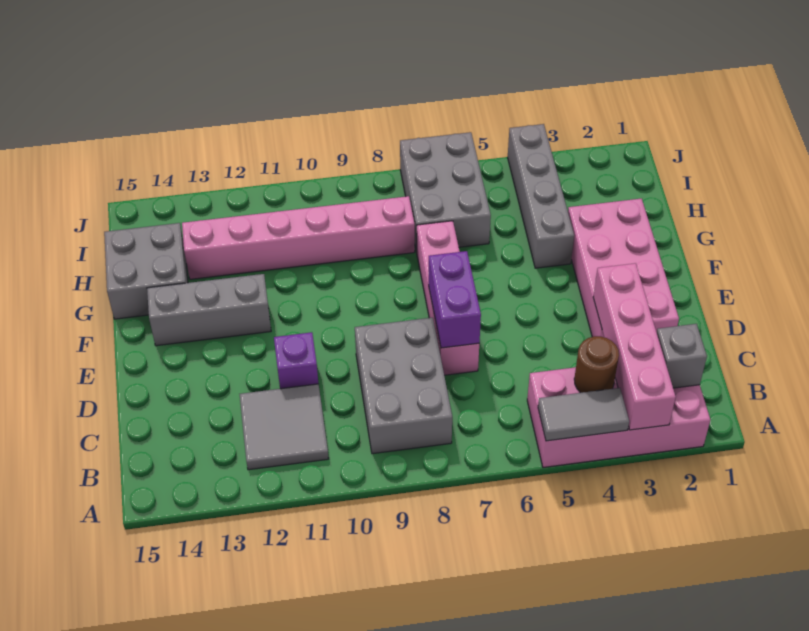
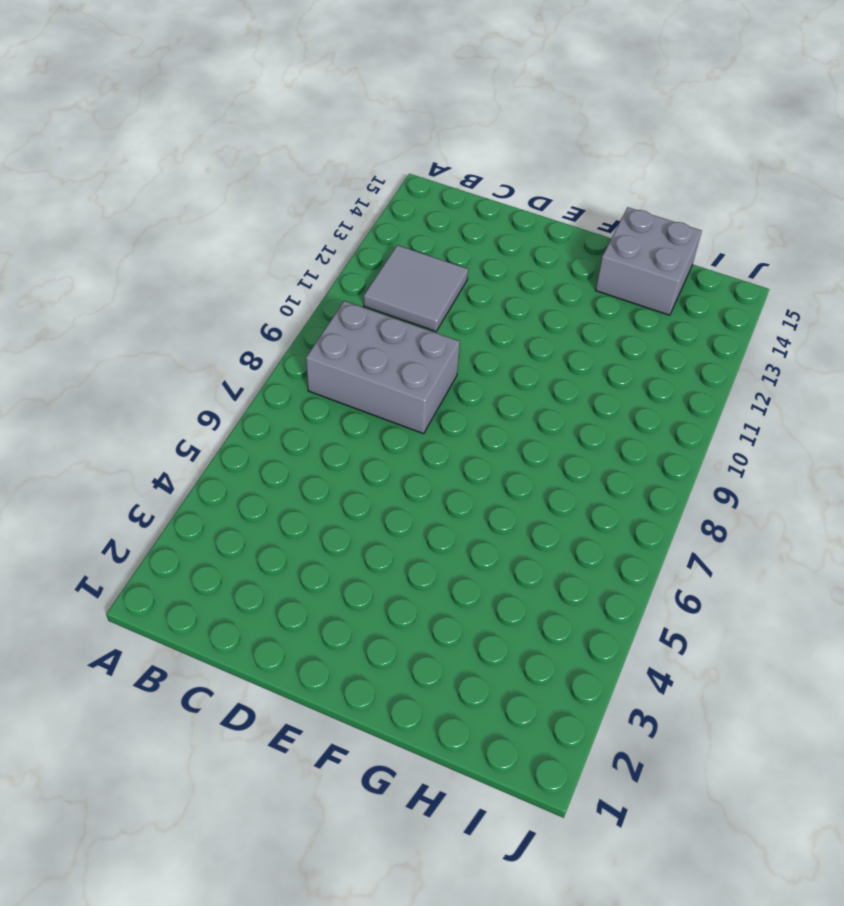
none -> pink brick A2:B5 level 1
none -> pink brick D2:G3 level 1
none -> pink brick D7:G7 level 1

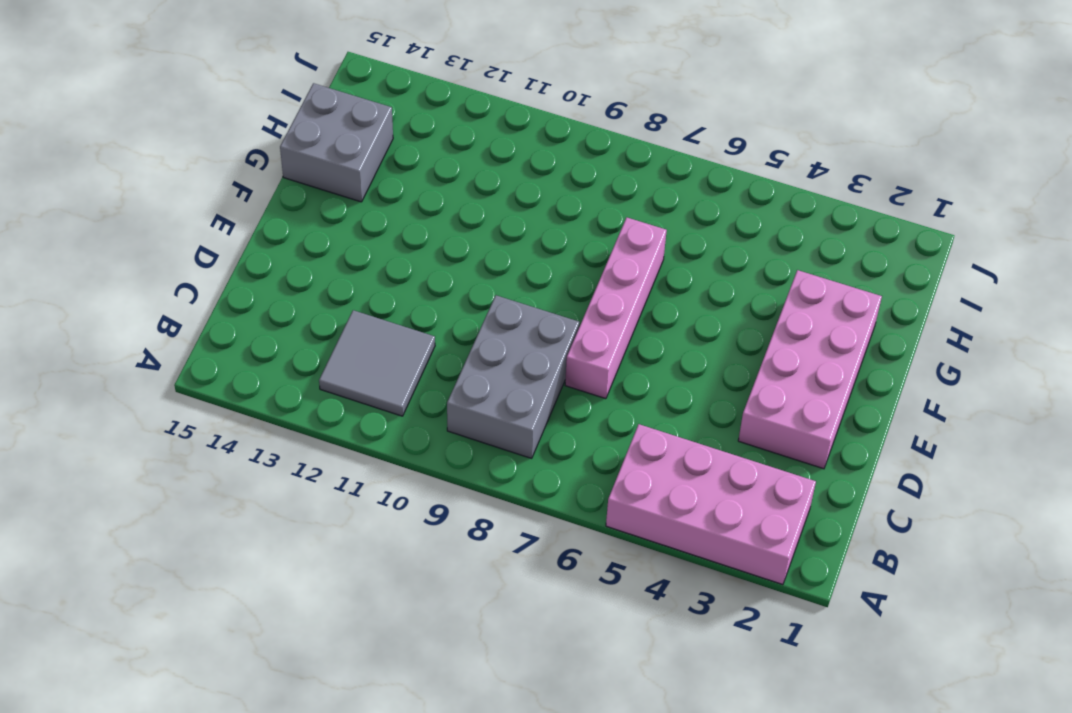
none -> purple brick D11 level 1
none -> grey brick F12:F14 level 1
none -> grey brick G4:J4 level 1

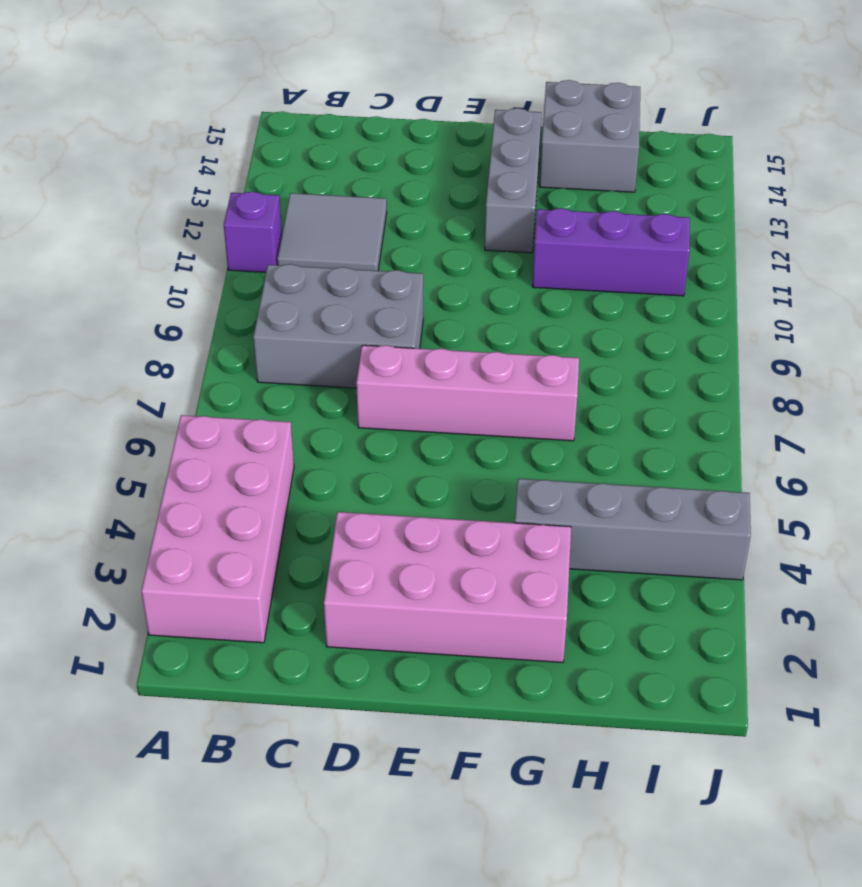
purple brick A11 level 1 -> purple brick D11 level 1
purple brick G11:I11 level 1 -> pink brick H8:H13 level 1
none -> grey brick H6:J7 level 1
none -> pink brick A3:D3 level 2
none -> grey tile A4:A5 level 2

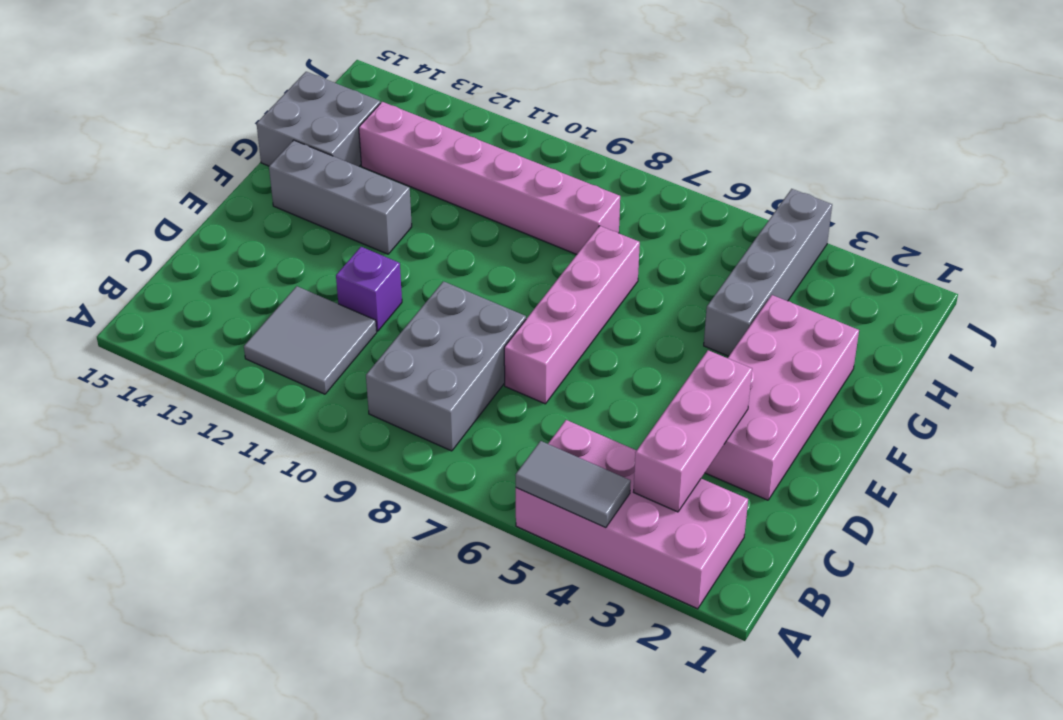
pink brick B3:D3 level 2 -> pink brick A3:D3 level 2
none -> grey brick H6:J7 level 1
none -> grey brick B2 level 2
none -> brown round brick B4 level 2

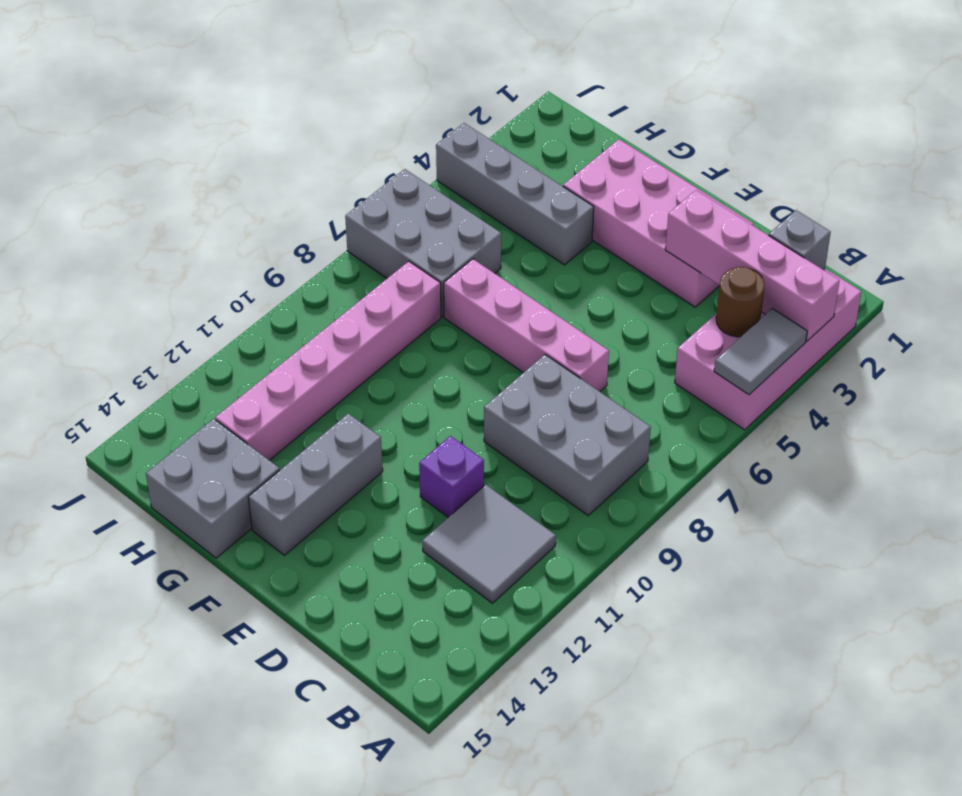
none -> purple brick D7:E7 level 2

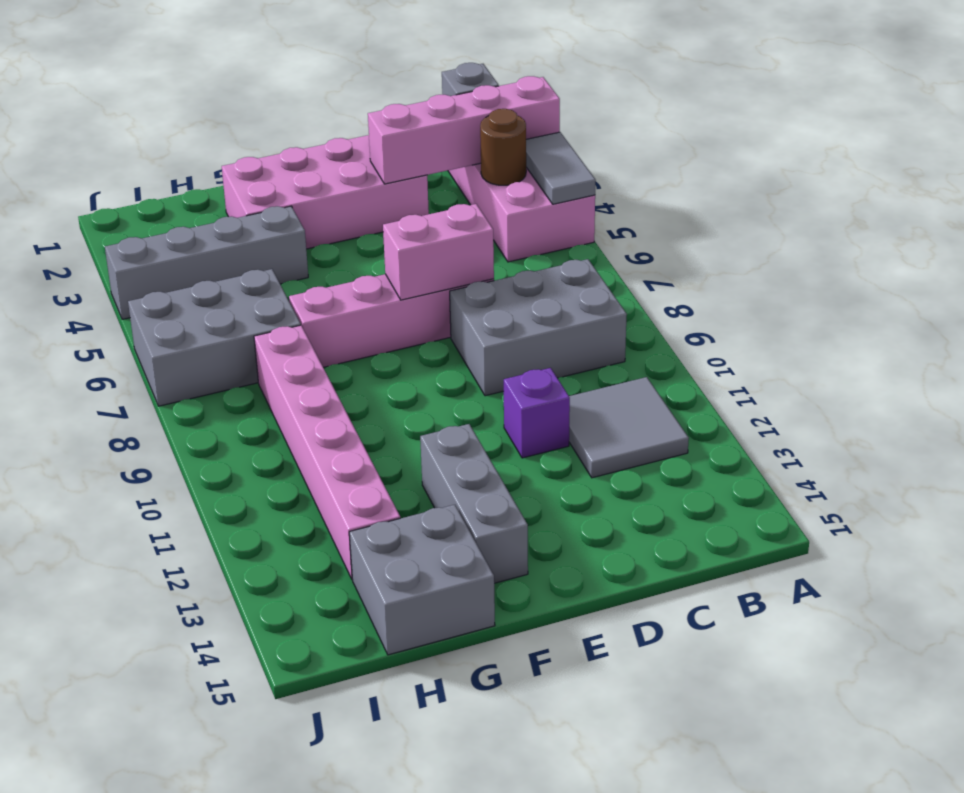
pink brick D7:E7 level 2 -> purple brick D7:E7 level 2

